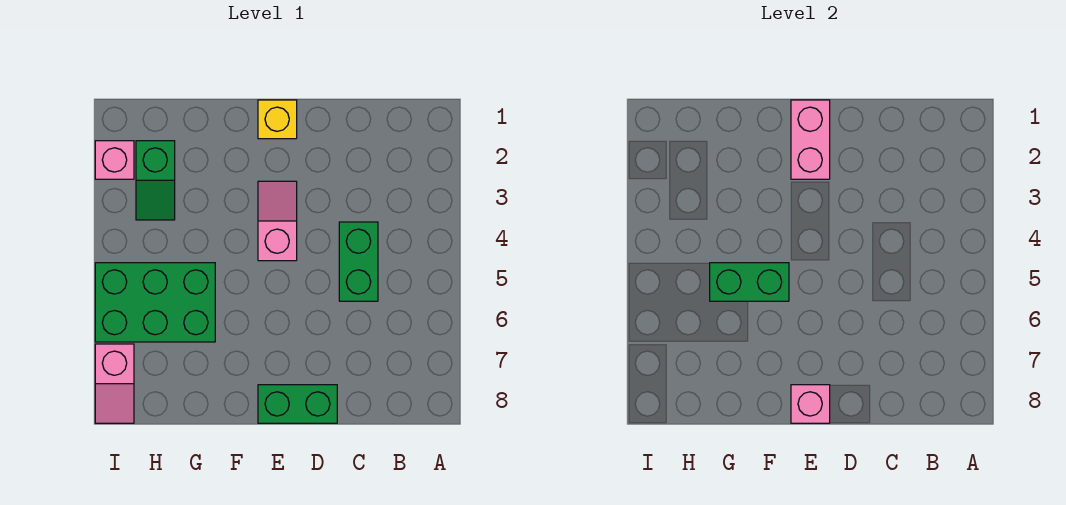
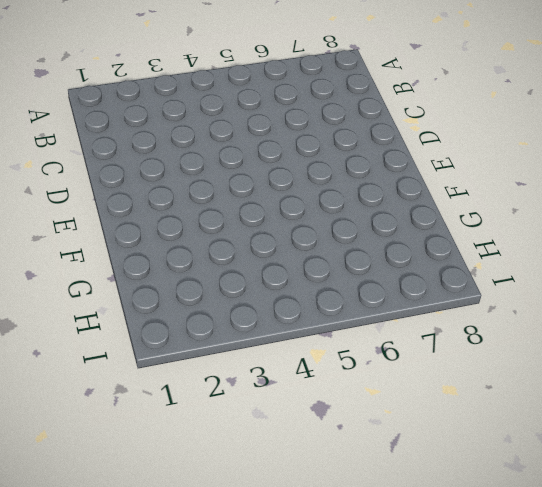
none -> green brick C4:C5 level 1
none -> green brick D8:E8 level 1

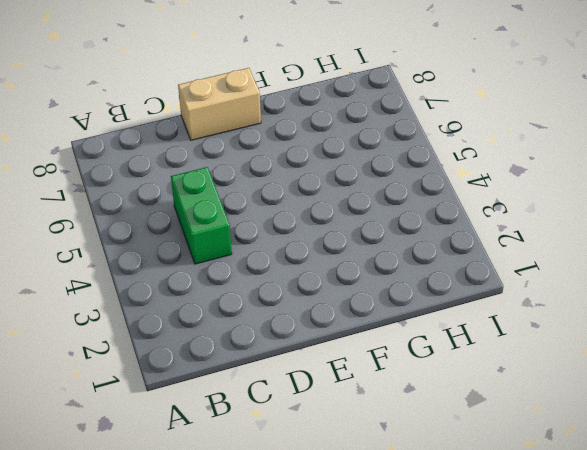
tan brick D8:E8 level 1 -> green brick D8:E8 level 1
none -> yellow brick E1 level 1
none -> pink slope E3:E4 level 1 top 4

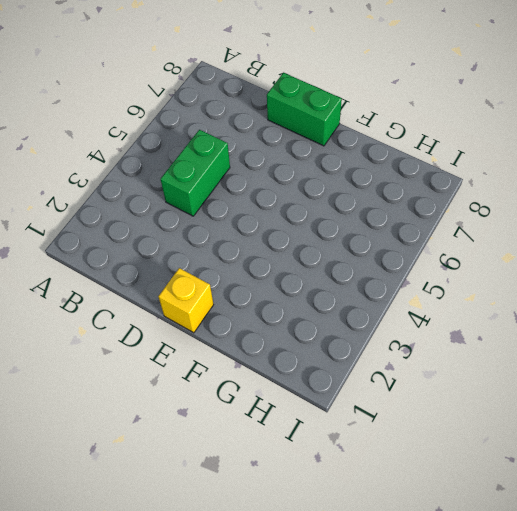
none -> pink slope E3:E4 level 1 top 4
none -> green brick G5:I6 level 1

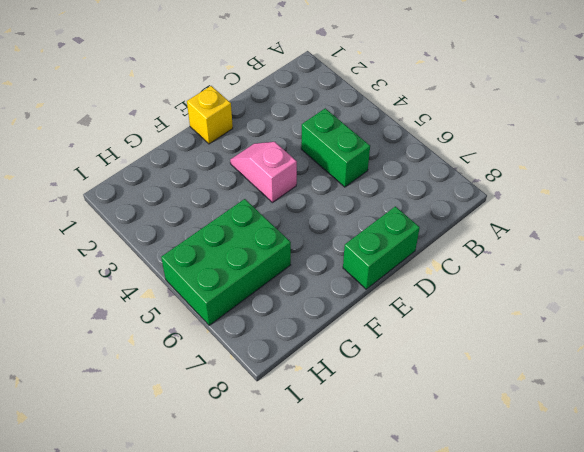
none -> green slope H2:H3 level 1 top 2
none -> pink brick I2 level 1

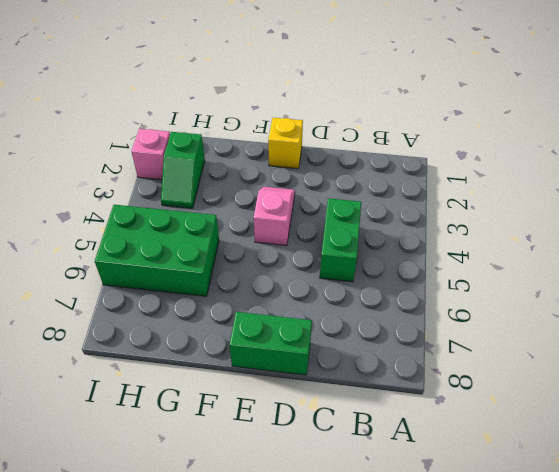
none -> pink slope I7:I8 level 1 top 7
none -> pink brick E1:E2 level 2

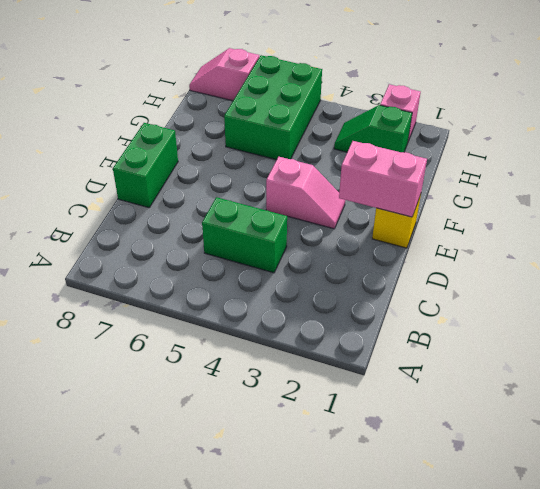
none -> pink brick E8 level 2
none -> green brick F5:G5 level 2

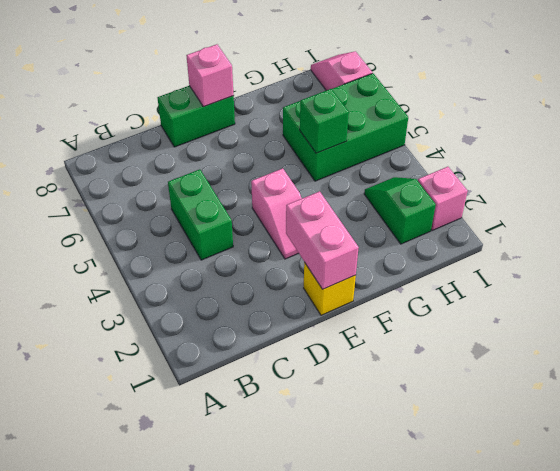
green brick G5 level 2 -> green brick F5:G5 level 2

